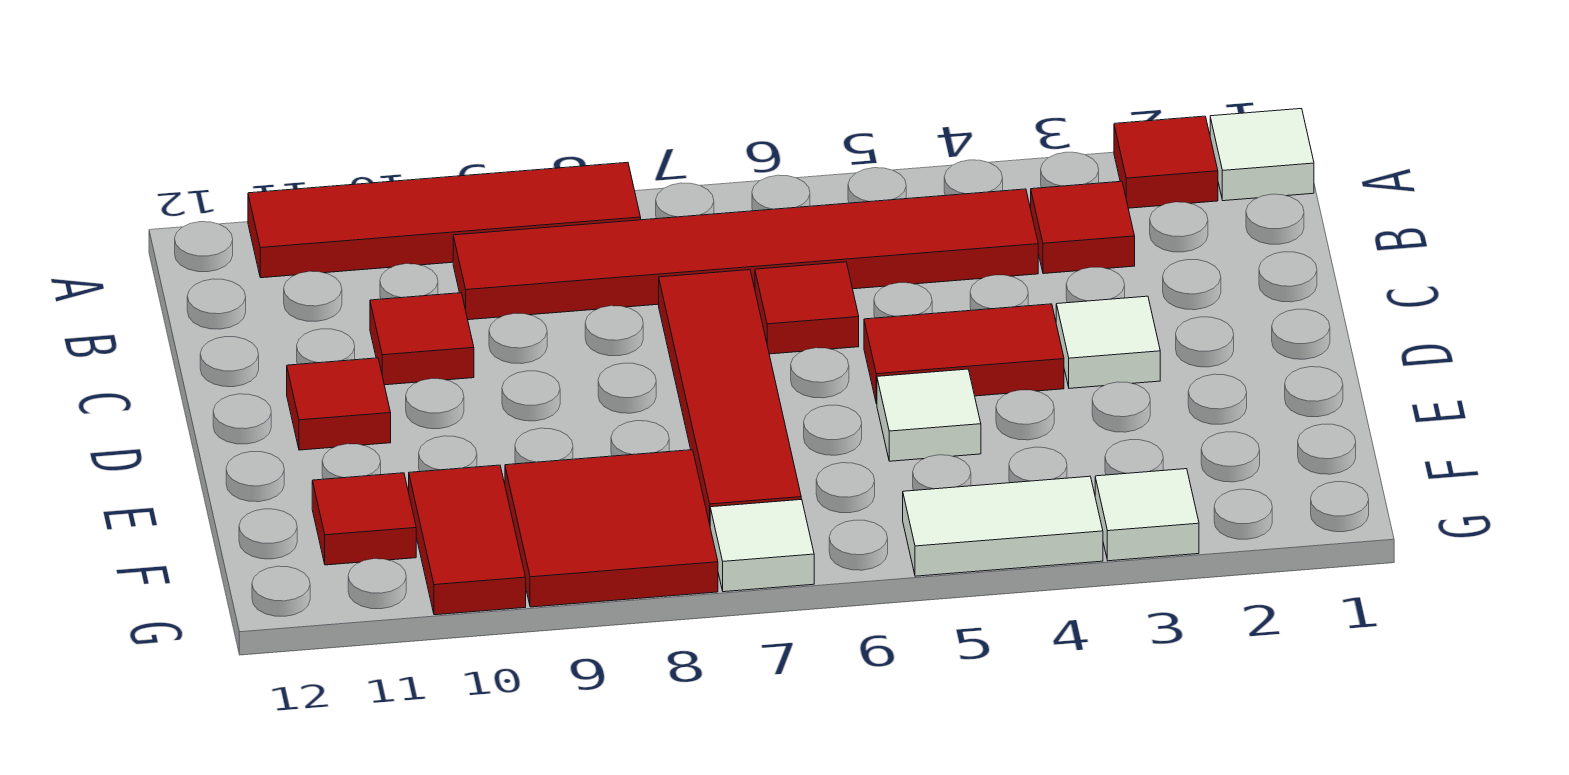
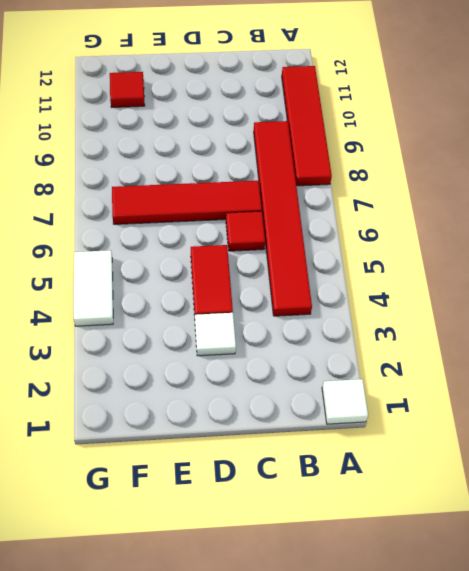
none -> red tile A2 level 1
none -> red tile B3 level 1
none -> red tile C10 level 1

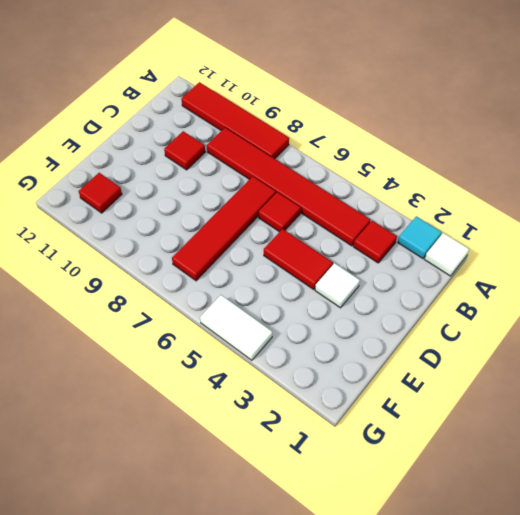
cyan tile A2 level 1 -> red tile A2 level 1
none -> red tile D11 level 1
none -> white tile E5 level 1
none -> red tile F8:G9 level 1

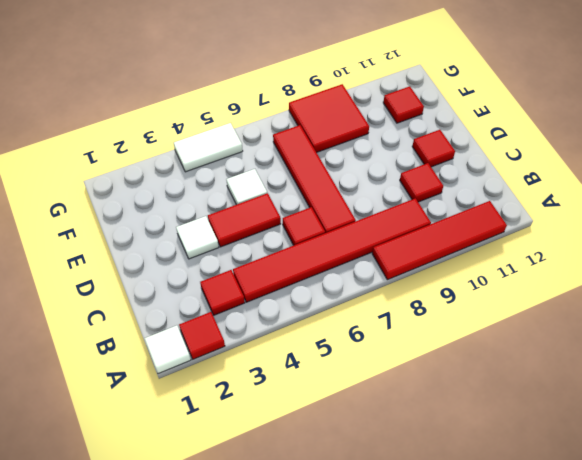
none -> red tile F10:G10 level 1
none -> white tile G3 level 1
none -> white tile G7 level 1

